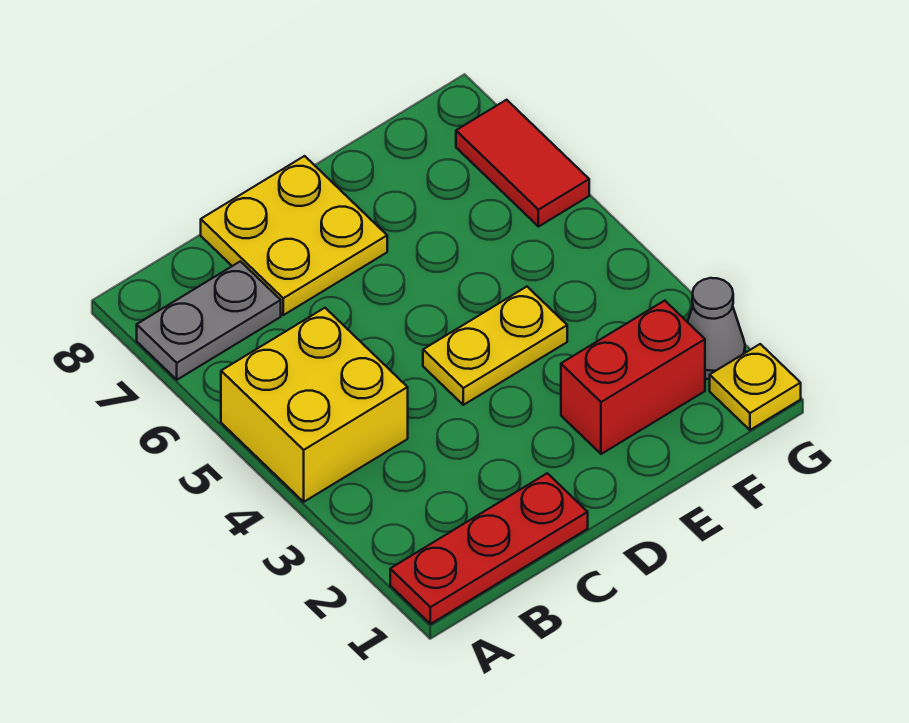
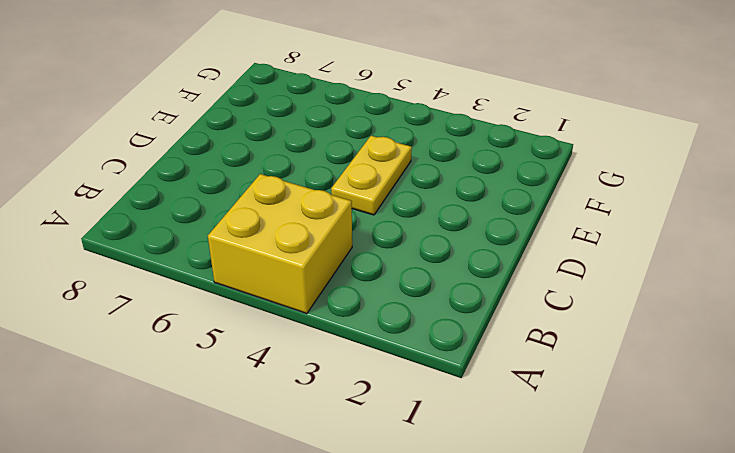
none -> red plate A1:C1 level 1
none -> grey plate A7:B7 level 1

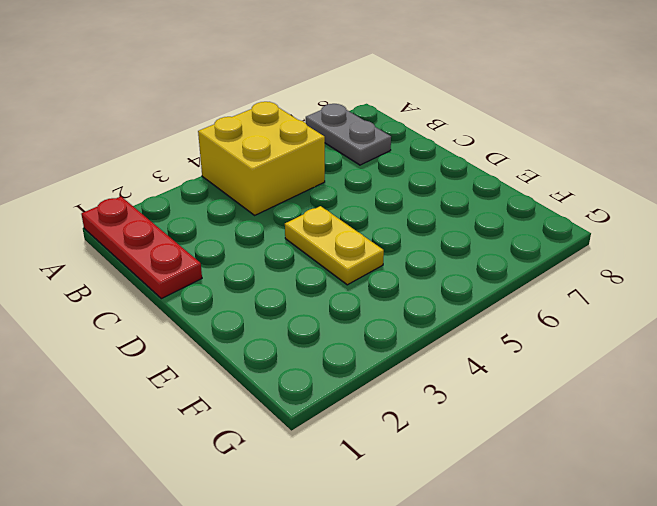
none -> yellow plate C7:D8 level 1
none -> red brick E2:F2 level 1

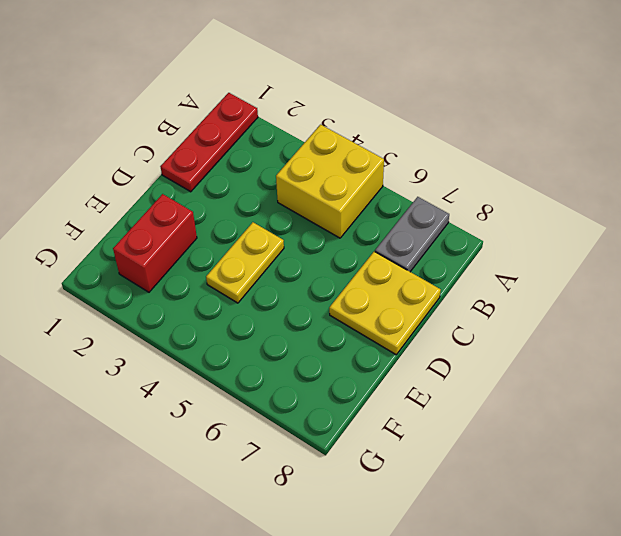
none -> yellow plate G1 level 1
none -> grey cone G2 level 1

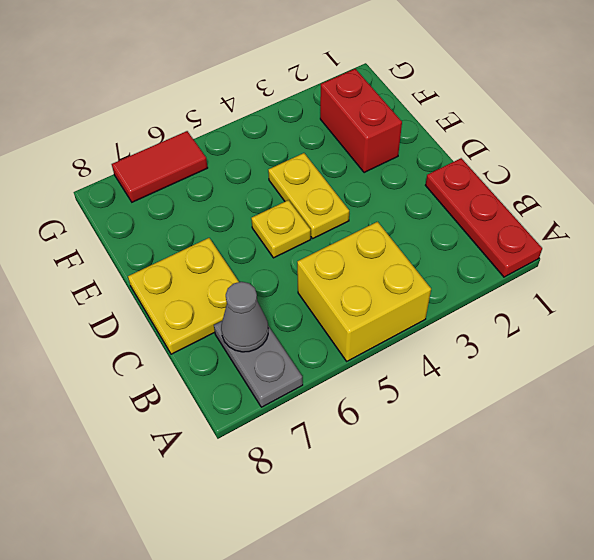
grey cone B7 level 2 -> grey cone G2 level 1
yellow plate D5 level 1 -> yellow plate G1 level 1

